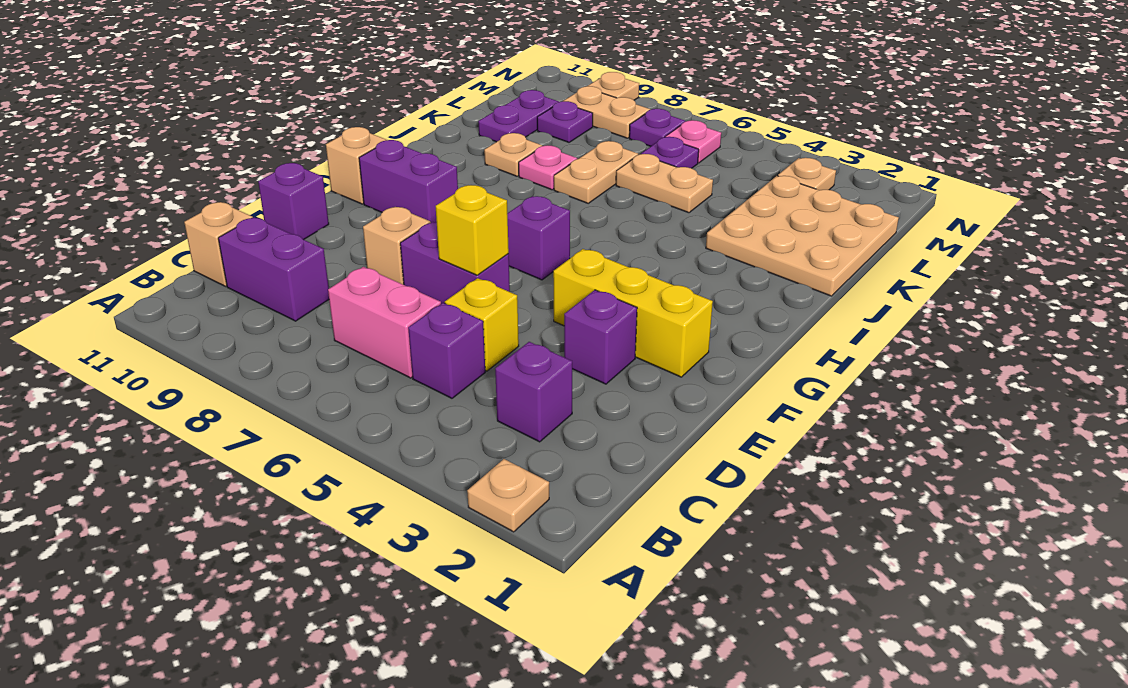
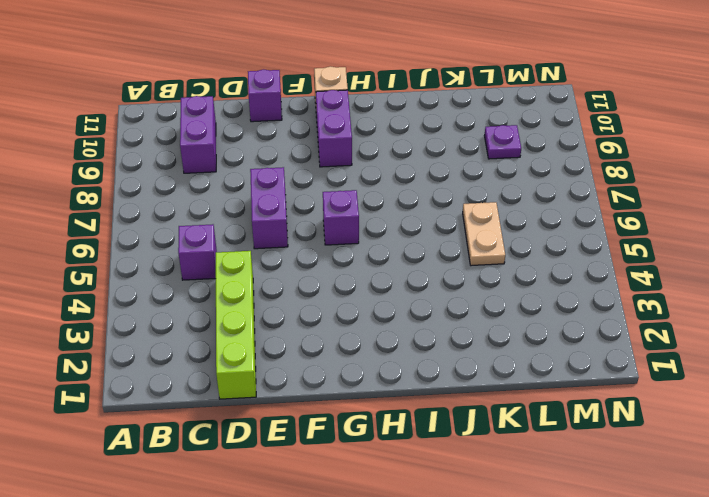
lime brick D1:D4 level 1 -> none
none -> tan plate A2 level 1
none -> purple brick C3 level 1
none -> pink brick C6:C7 level 1

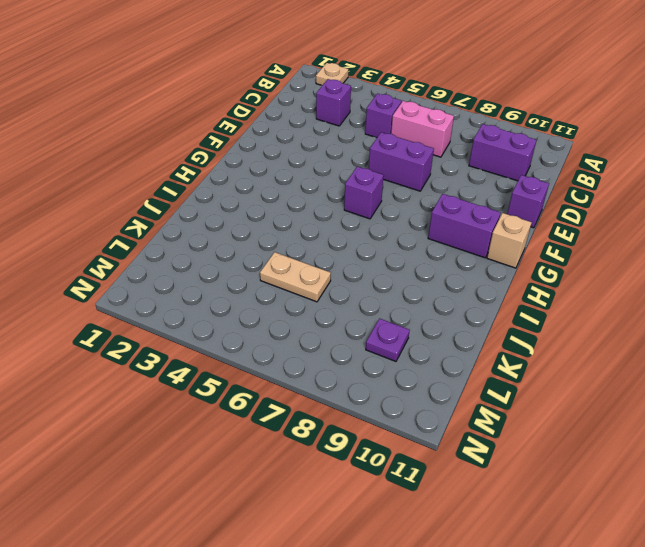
none -> tan brick C11 level 1
none -> yellow brick D5 level 1
none -> purple brick E3 level 1

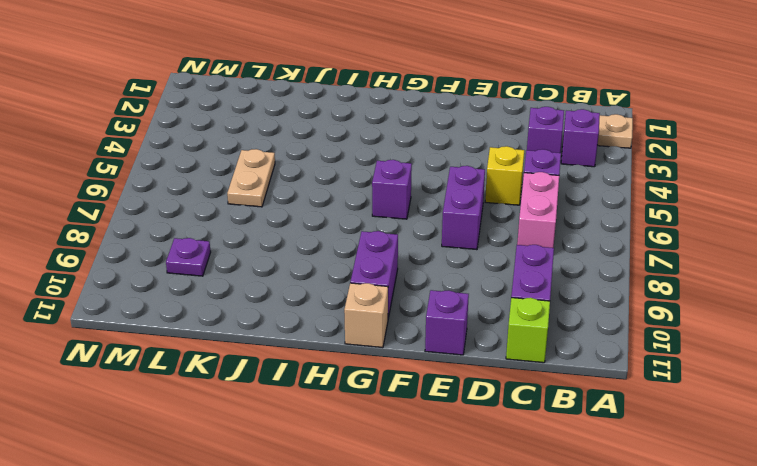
purple brick B3 level 1 -> purple brick E3 level 1
lime brick C11 level 1 -> tan brick C11 level 1
none -> tan brick E8 level 1
none -> yellow brick F2:F4 level 1
none -> tan plate J1:L3 level 1

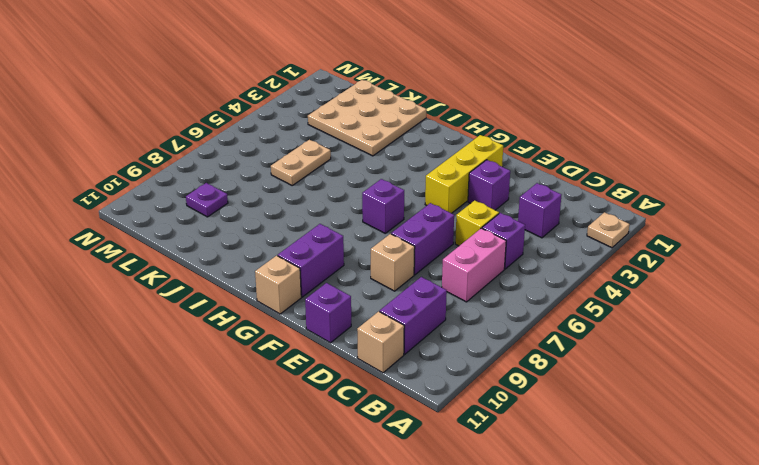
none -> tan plate J7:K7 level 1
none -> pink plate J8 level 1
none -> tan plate J9 level 1

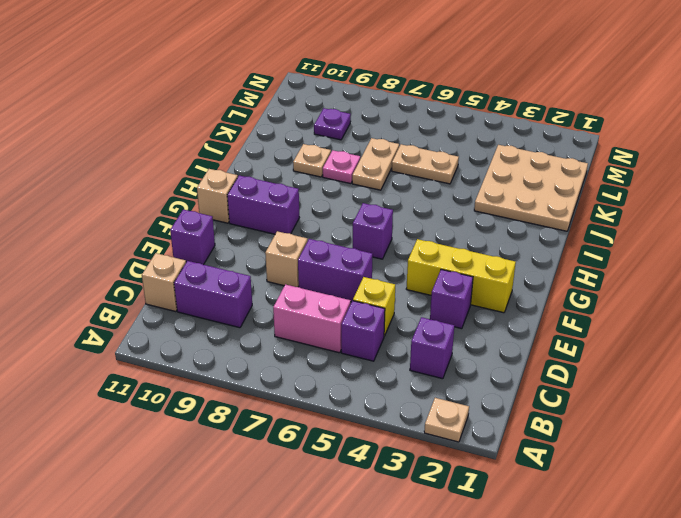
none -> purple plate K10:L10 level 1
none -> purple plate L6 level 1
none -> tan plate M3 level 1

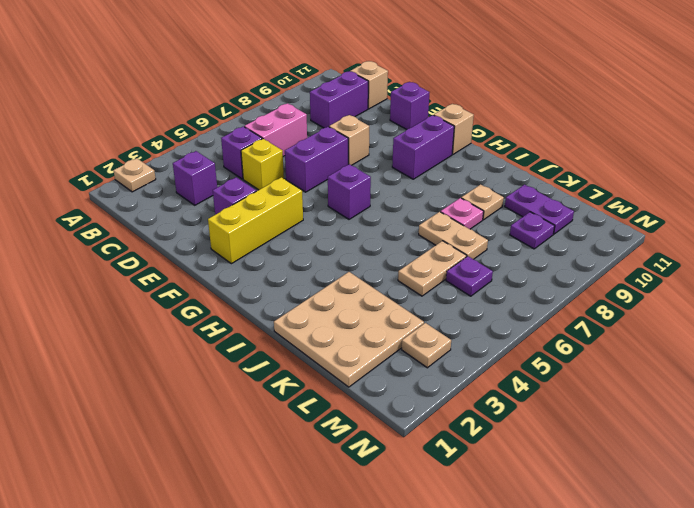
none -> pink plate M6 level 1
none -> purple plate M7 level 1
none -> tan plate M8:M9 level 1

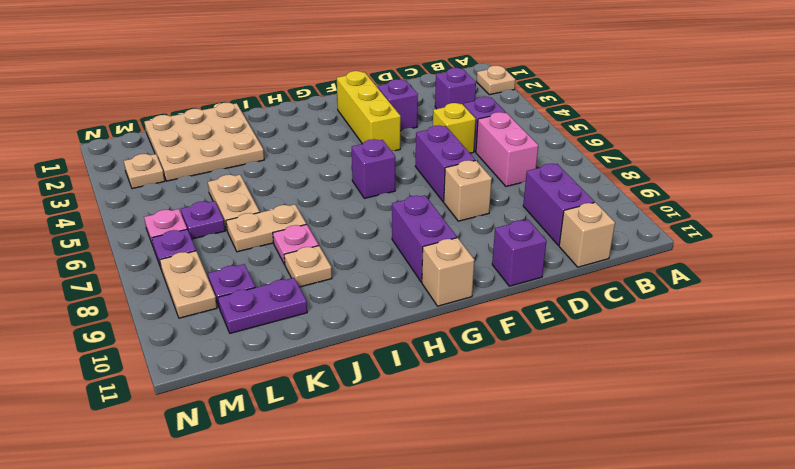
none -> tan plate N9 level 1
none -> yellow brick E6 level 2

